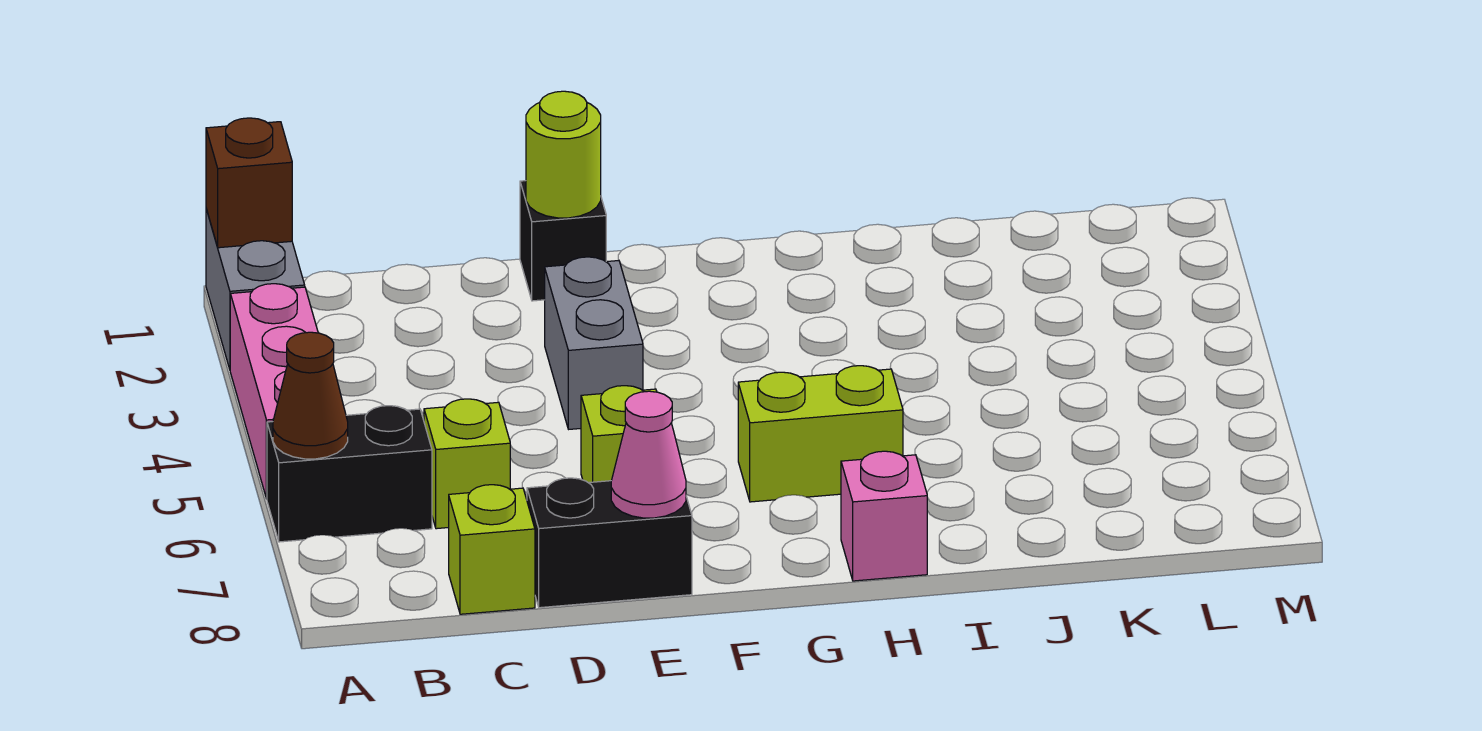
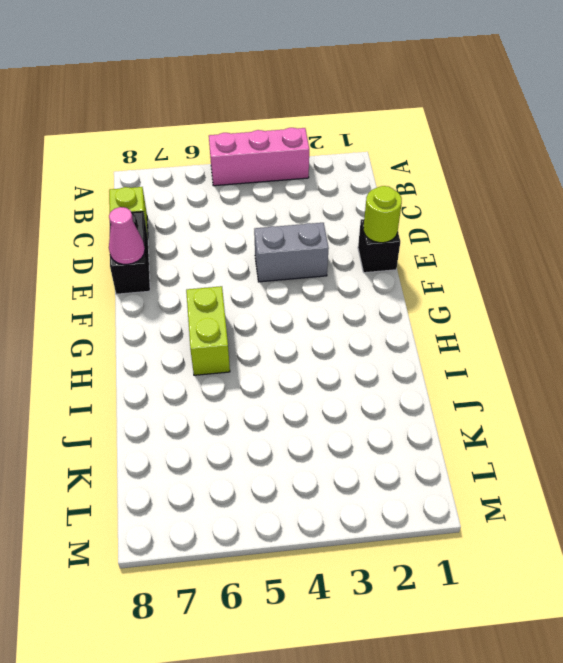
none -> grey brick A1:A2 level 1
none -> black brick A6:B6 level 1
none -> lime brick C6 level 1

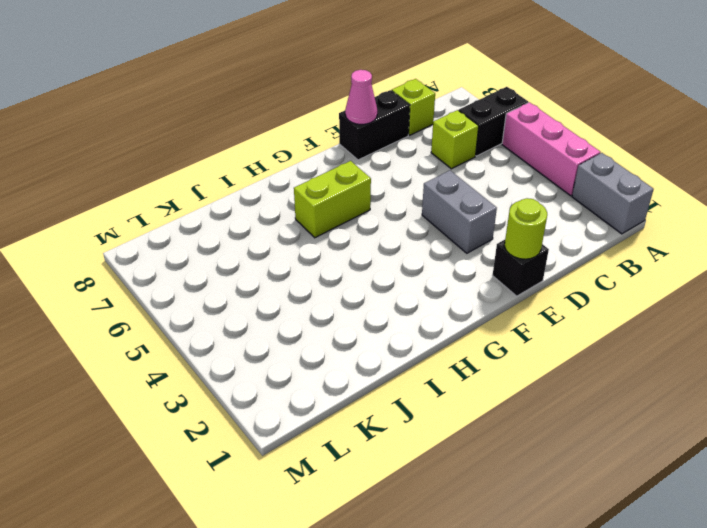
none -> lime brick E6 level 1
none -> pink brick H8 level 1
none -> brown brick A1 level 2

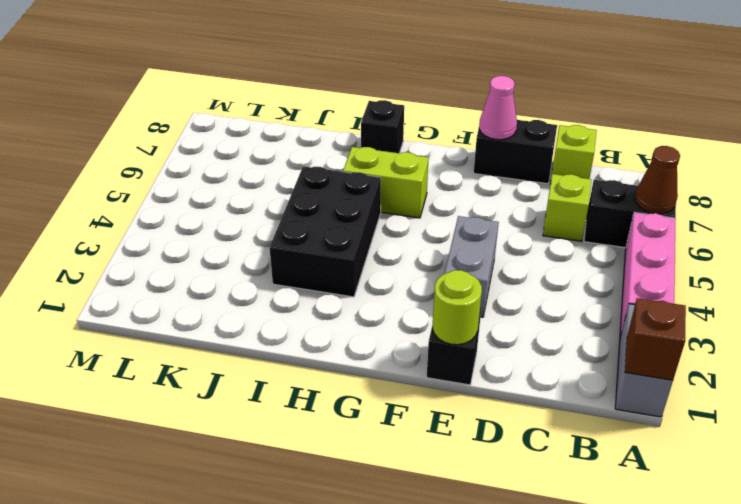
black brick H3:I5 level 1 -> none
black brick H8 level 1 -> pink brick H8 level 1
none -> lime brick E6 level 1

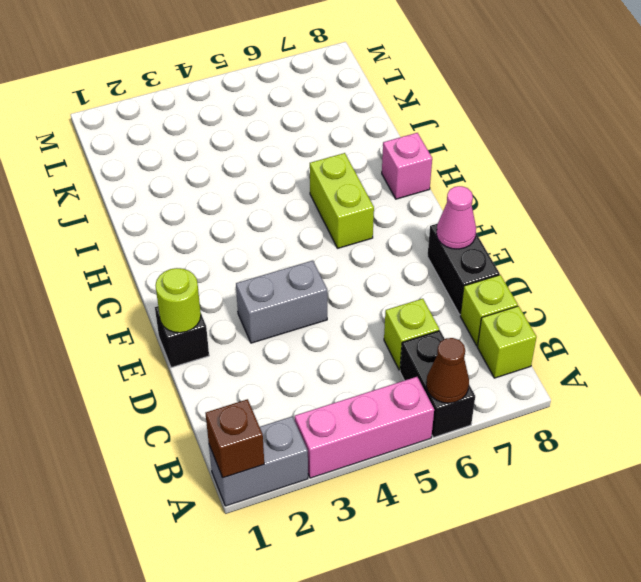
lime brick B8 level 1 -> lime brick E6 level 1

